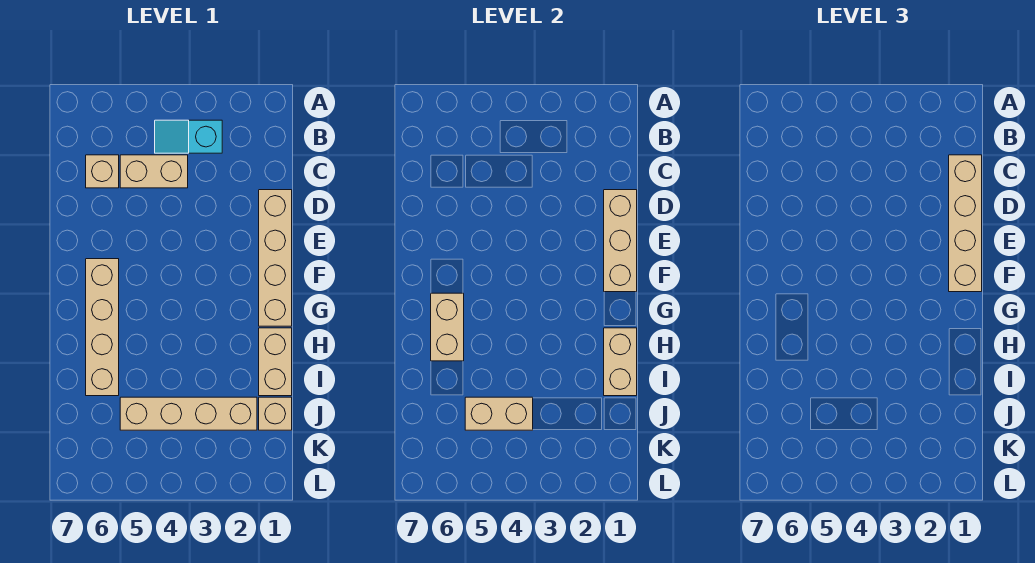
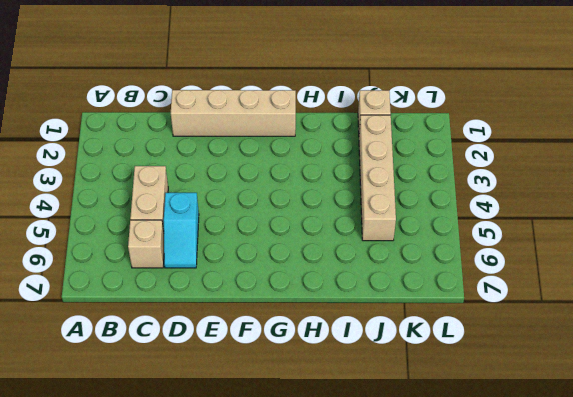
cyan slope D5:D6 level 1 top 5 -> cyan slope B3:B4 level 1 top 3
none -> tan brick F6:I6 level 1
none -> tan brick H1:I1 level 1
none -> tan brick D1:F1 level 2

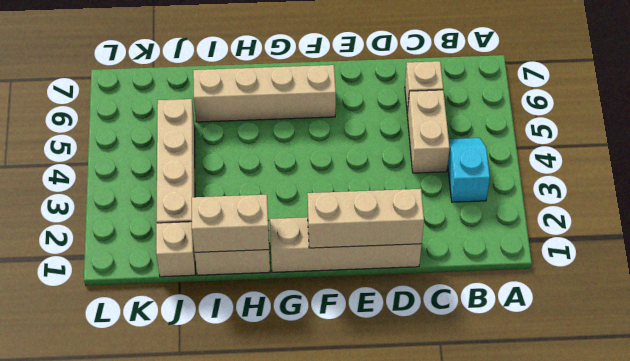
none -> tan brick G6:H6 level 2
none -> tan brick J4:J5 level 2
none -> tan brick C1:F1 level 3

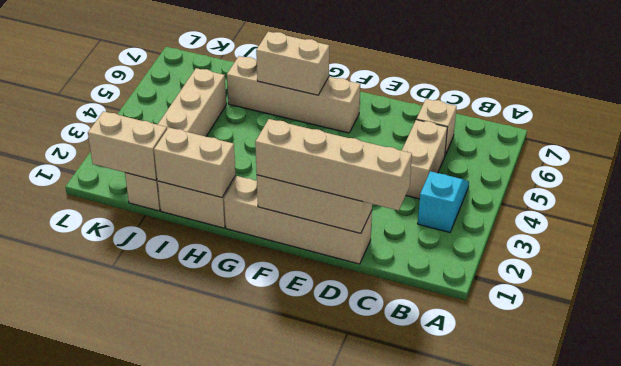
tan brick J1:K1 level 2 -> tan brick J4:J5 level 2

